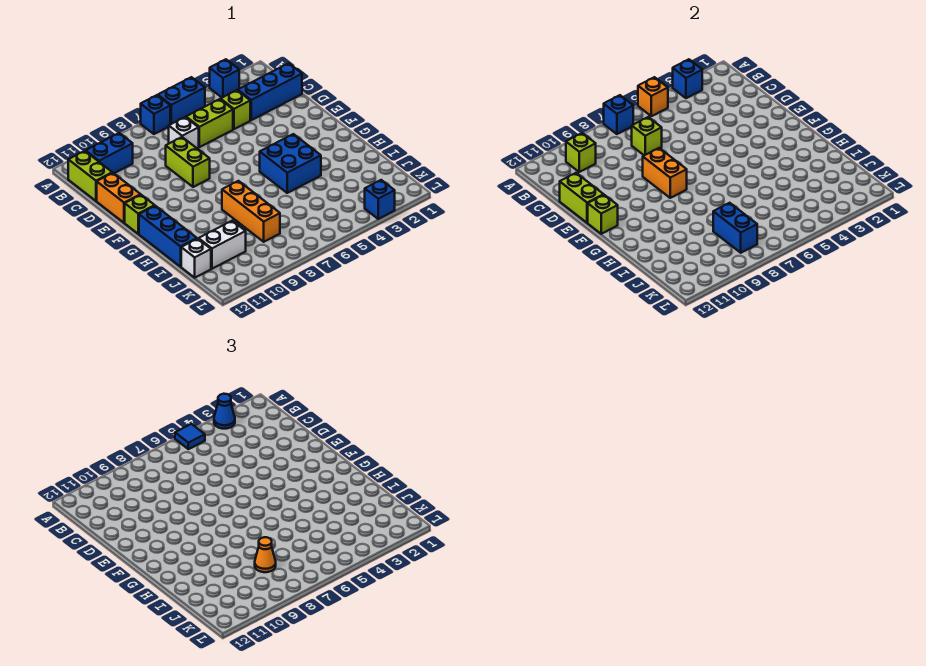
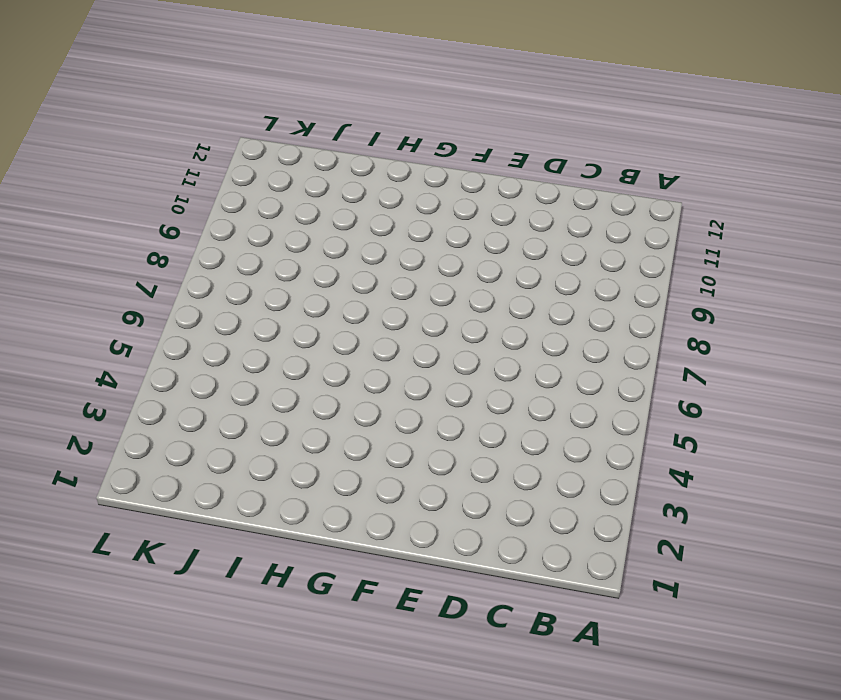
none -> blue brick A3 level 1
none -> blue brick A5:A6 level 1
none -> blue brick A7 level 1
none -> blue brick B10:B11 level 1

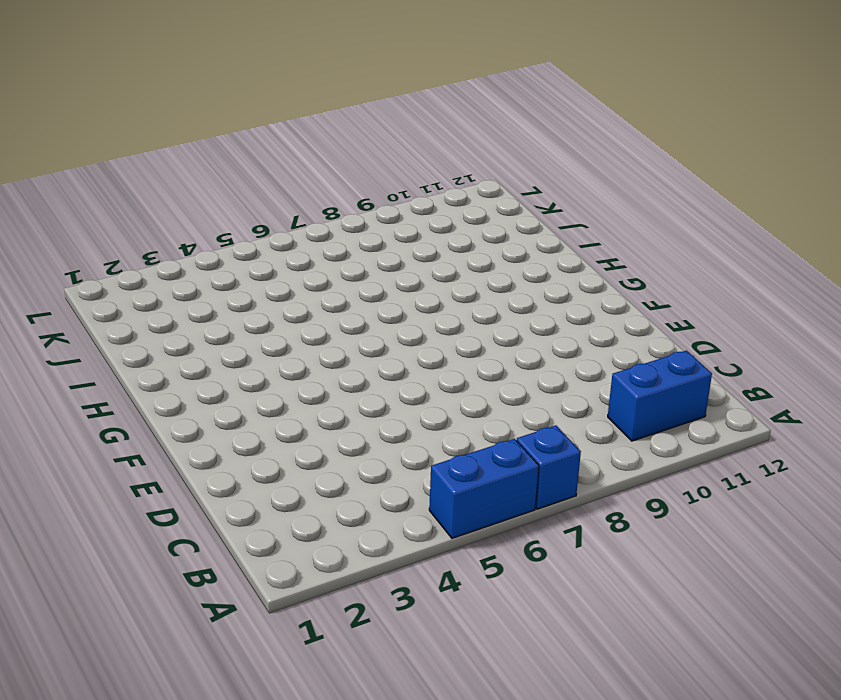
none -> blue brick A3 level 1
none -> lime brick B12:C12 level 1
none -> blue brick C1:C3 level 1
none -> lime brick C4 level 1

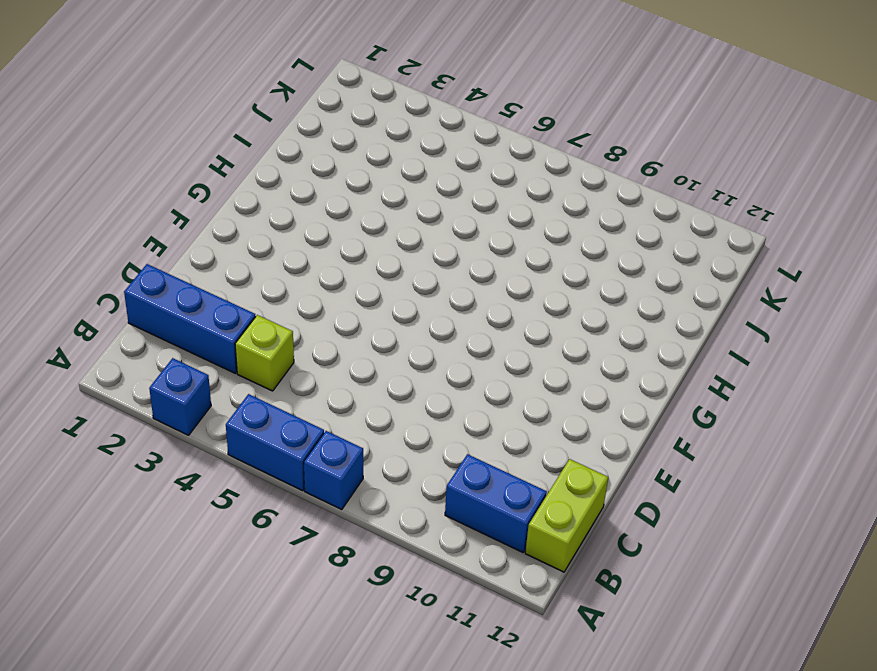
none -> lime brick C5:C6 level 1
none -> white brick C7 level 1
none -> lime brick D8:E8 level 1
none -> orange brick D12:E12 level 1

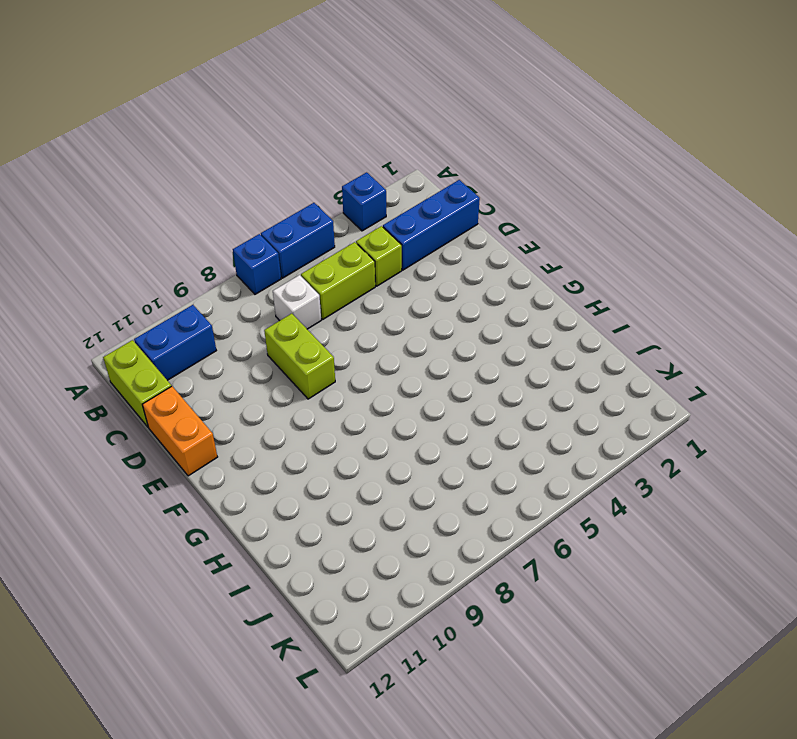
none -> lime brick F12 level 1
none -> blue brick G4:H5 level 1
none -> blue brick G12:I12 level 1
none -> orange brick H8:J8 level 1

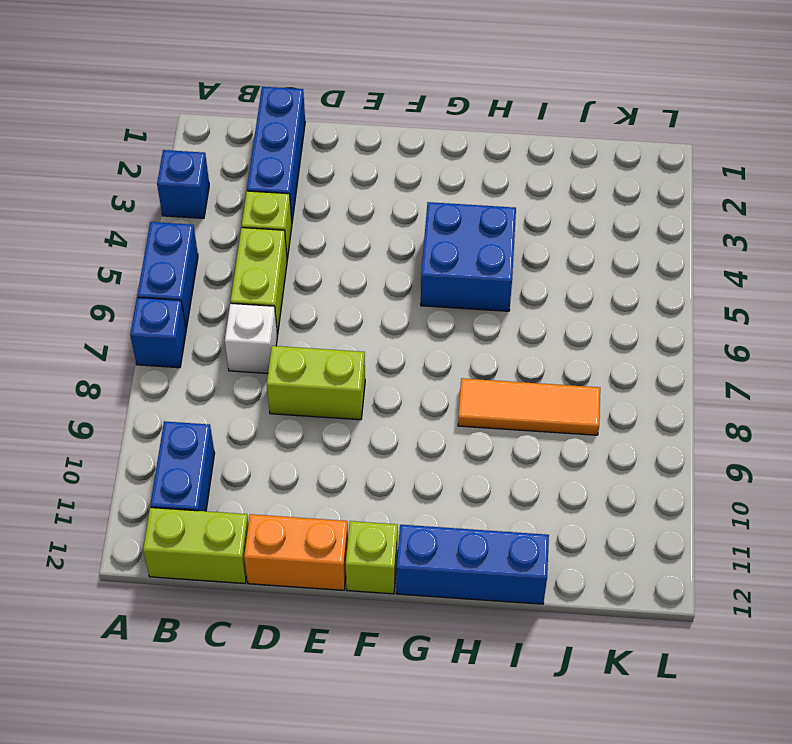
orange tile H8:J8 level 1 -> orange brick H8:J8 level 1
none -> white brick J10:J11 level 1
none -> white brick J12 level 1
none -> blue brick L3 level 1
none -> blue brick A3 level 2

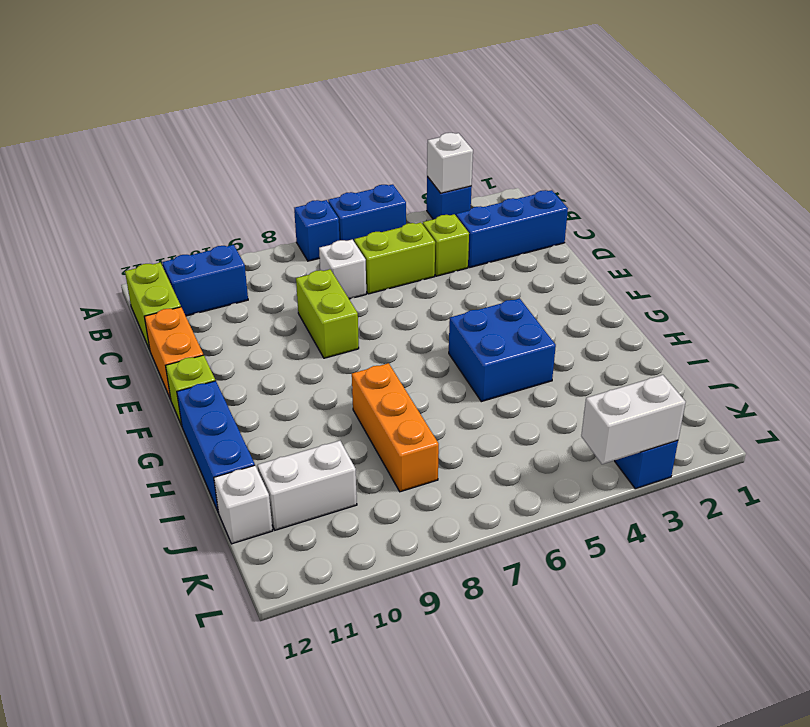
white brick A3 level 2 -> blue brick A3 level 2
white brick L3:L4 level 2 -> none
none -> orange brick A5 level 2
none -> blue brick A7 level 2
none -> lime brick B10 level 2
none -> lime brick C7 level 2

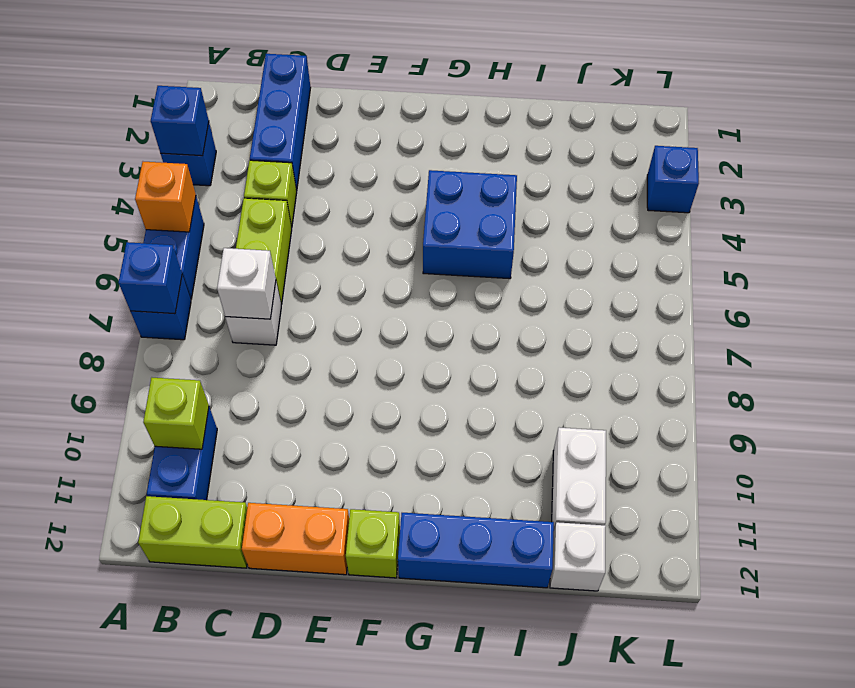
white brick C7 level 2 -> lime brick C7 level 2
none -> lime brick D8:E8 level 1
none -> orange brick H8:J8 level 1
none -> lime brick D12:E12 level 2
none -> orange brick E8:F8 level 2

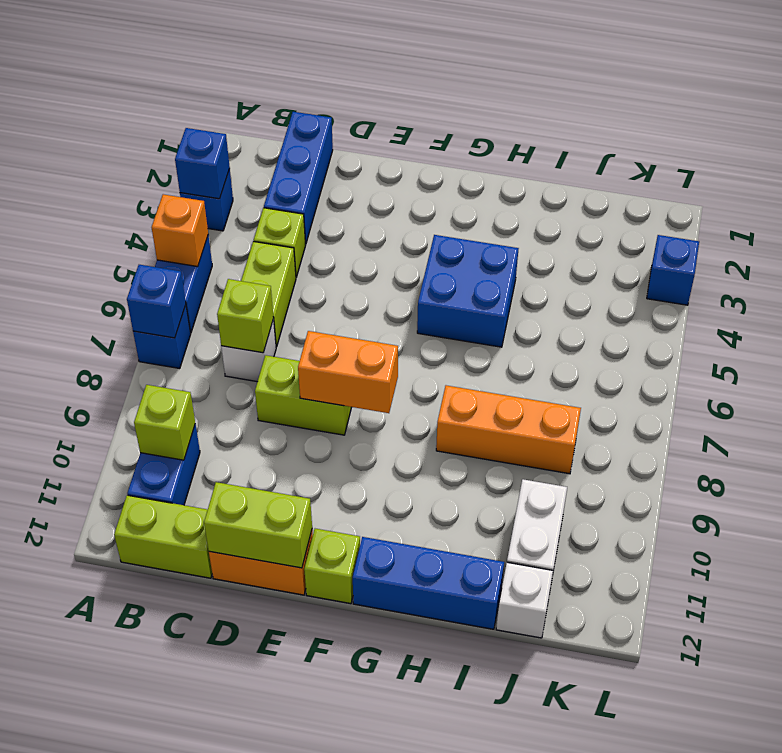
none -> lime brick F12 level 2
none -> blue brick J8:K8 level 2
none -> blue cone A3 level 3
none -> blue tile A5 level 3

